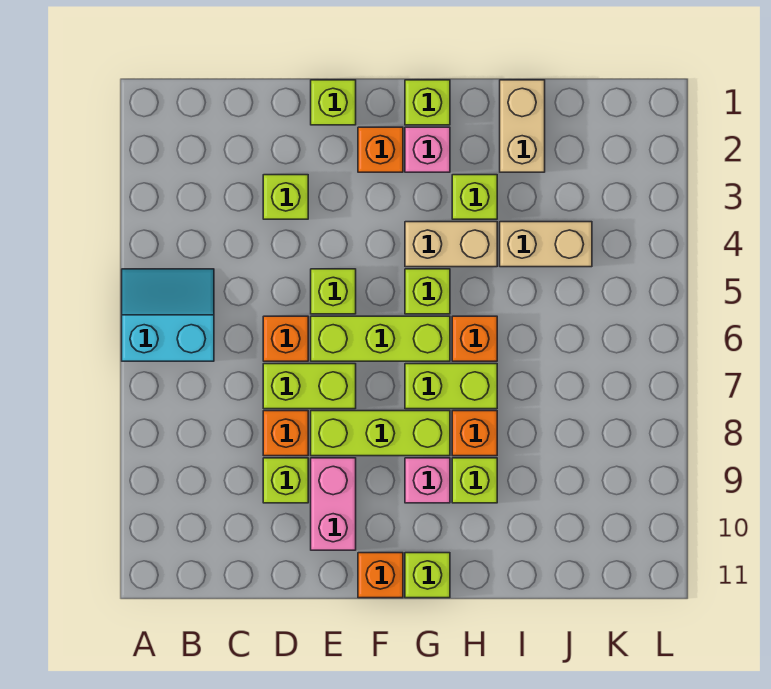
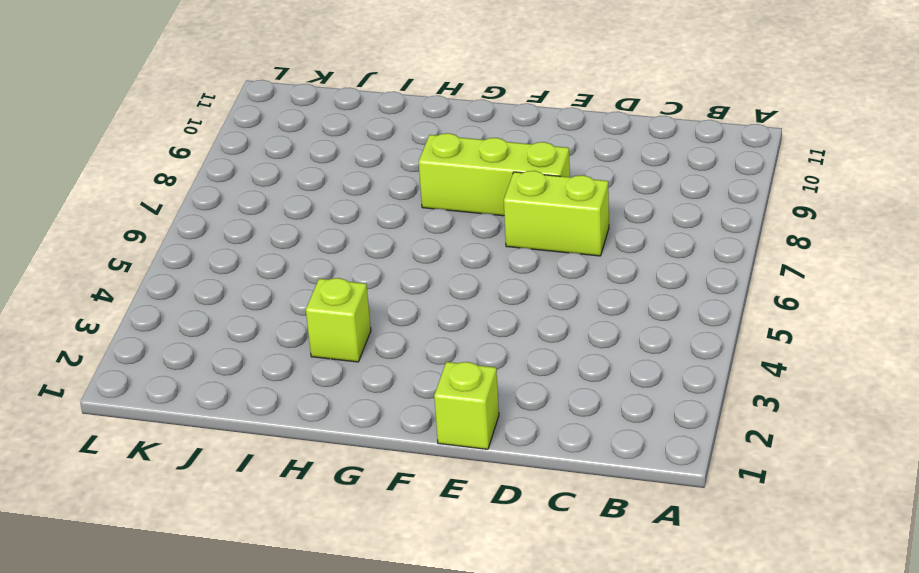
none -> cyan slope A5:B6 level 1 top 6
none -> lime brick D3 level 1
none -> orange brick D6 level 1

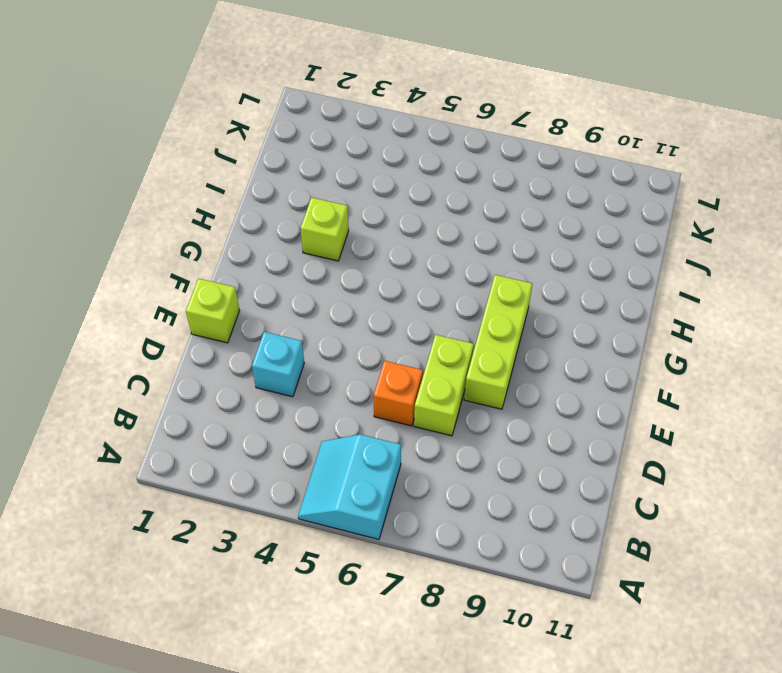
cyan brick D3 level 1 -> lime brick D3 level 1
none -> orange brick D8 level 1
none -> lime brick D9 level 1
none -> lime brick E5 level 1

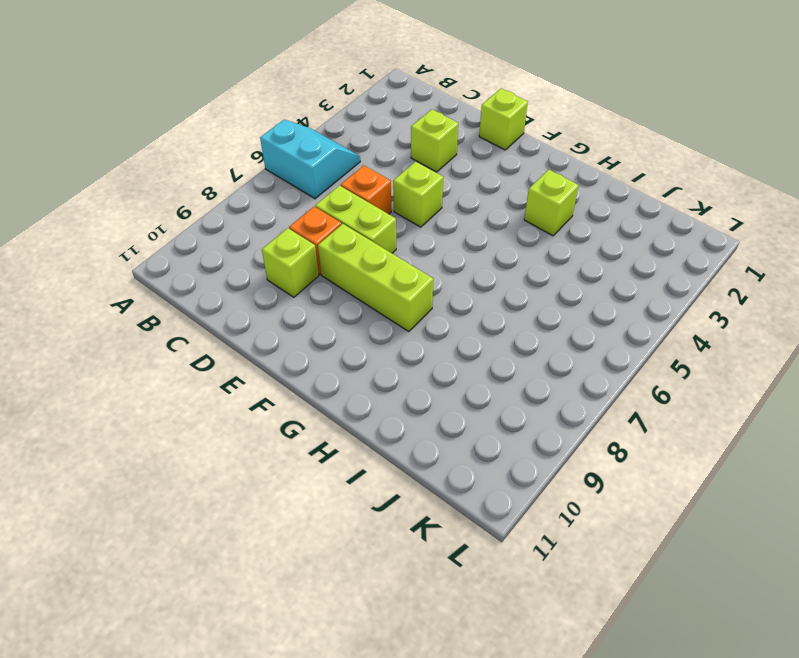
none -> lime brick E6:G6 level 1
none -> pink brick E9:E10 level 1
none -> orange brick F2 level 1

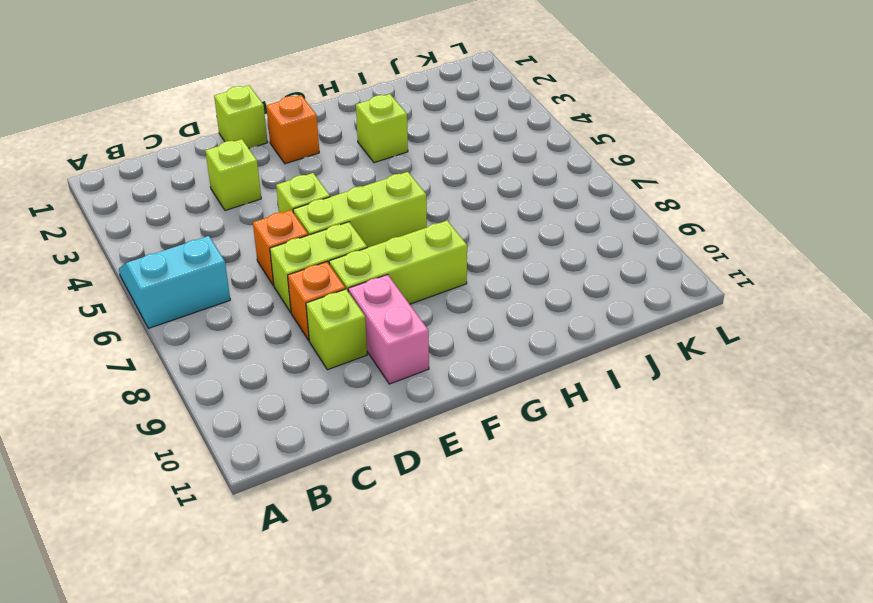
none -> orange brick F11 level 1
none -> lime brick G1 level 1
none -> pink brick G2 level 1

